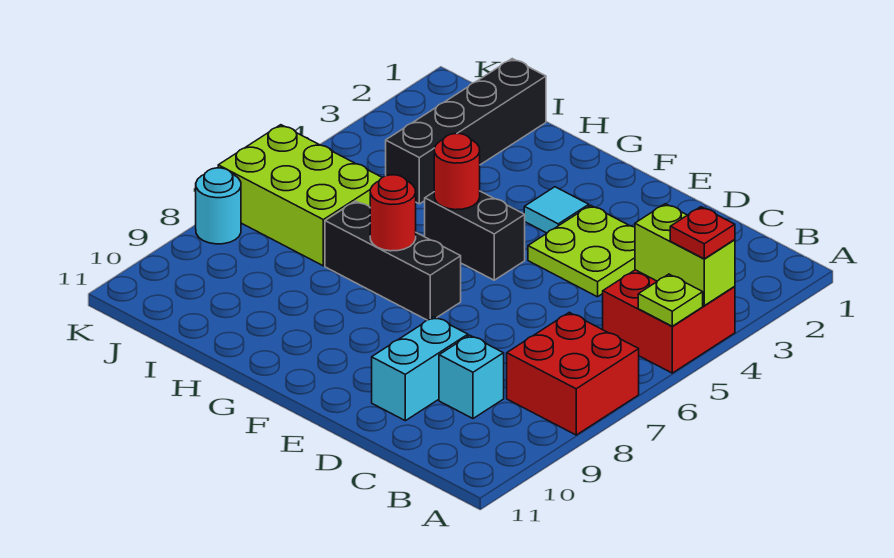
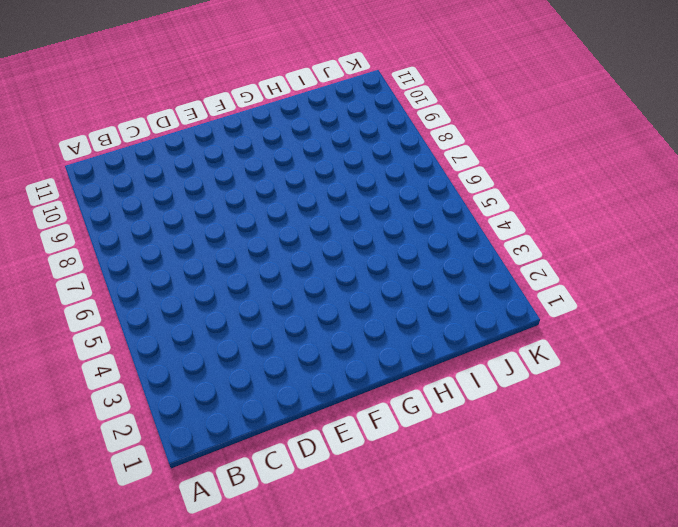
none -> red brick A4:B5 level 1
none -> red brick A7:B8 level 1
none -> cyan brick C9 level 1

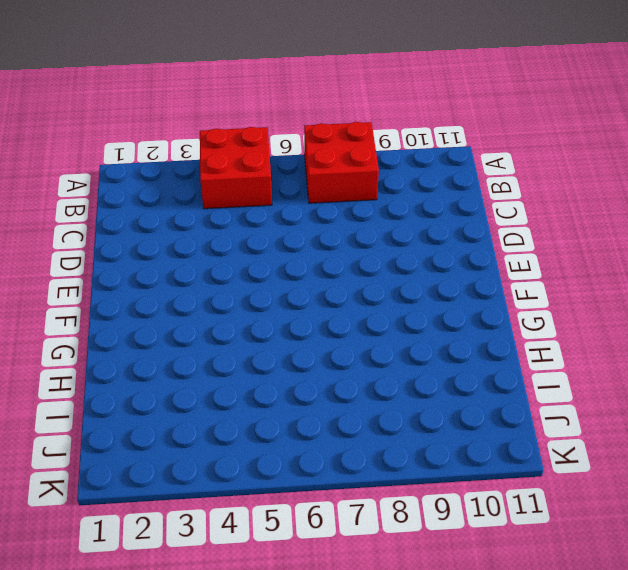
none -> cyan brick C9 level 1
none -> lime plate D3:E4 level 1
none -> cyan brick D9:D10 level 1

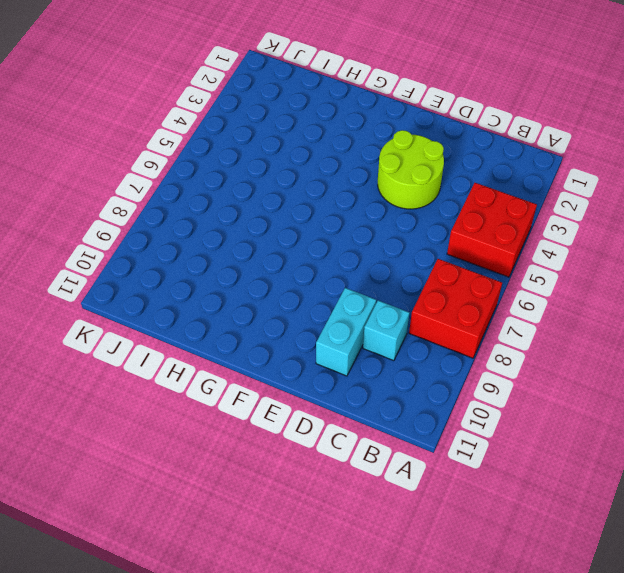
lime round brick D3:E4 level 1 -> lime plate D3:E4 level 1
none -> cyan tile F3 level 1
none -> black brick F5:G5 level 1
none -> black brick F7:H7 level 1

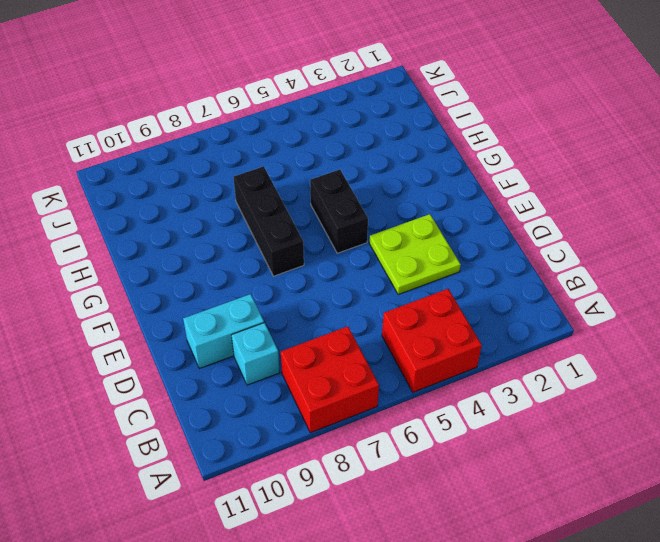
none -> cyan tile F3 level 1
none -> black brick I1:I4 level 1
none -> lime brick I6:K7 level 1

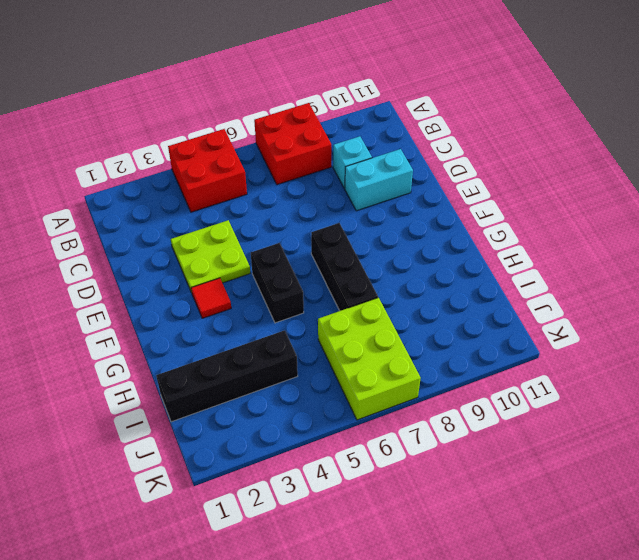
red tile F3 level 1 -> cyan tile F3 level 1
none -> cyan round brick K8 level 1
none -> lime brick A4:B4 level 2
none -> lime plate A5 level 2

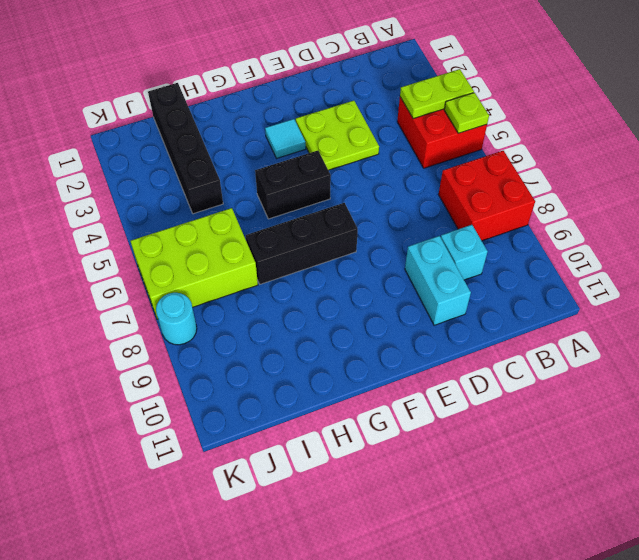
lime plate A4:B4 level 2 -> lime brick A4:B4 level 2
none -> red round brick G5 level 2
none -> red round brick G7 level 2
none -> red plate A4 level 3

